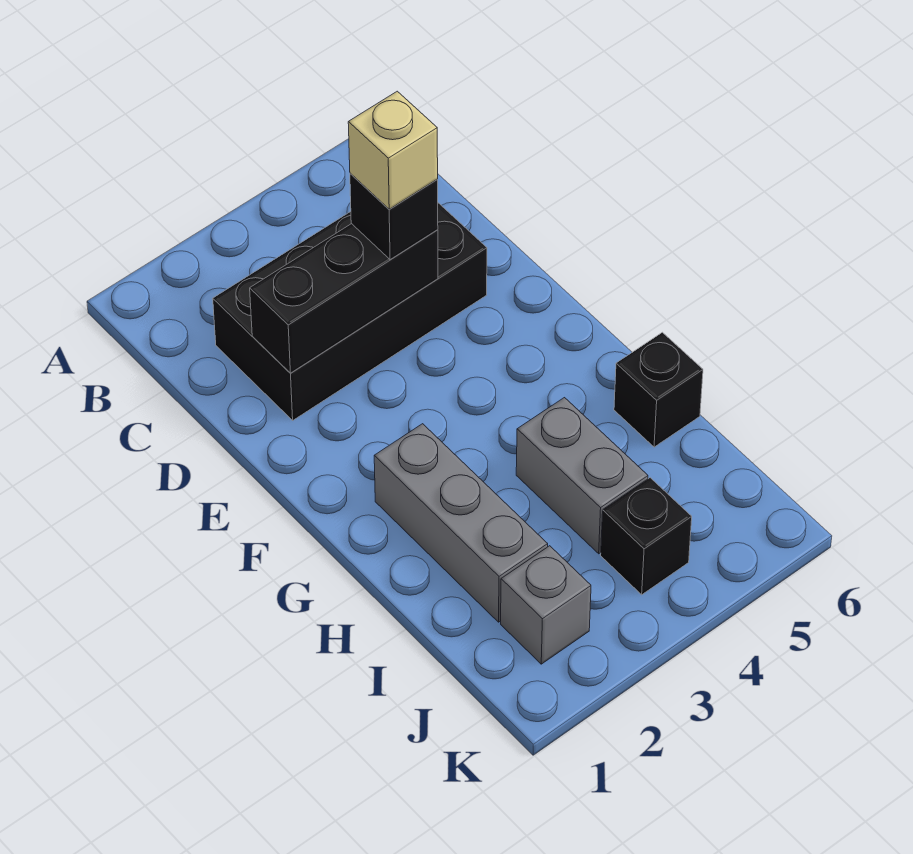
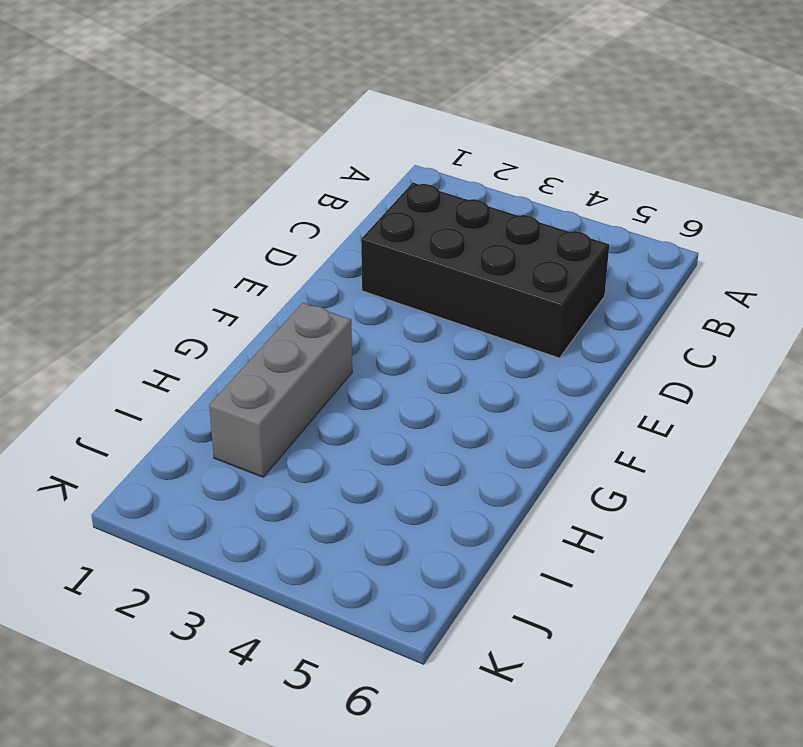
none -> grey brick H4:I4 level 1
none -> black brick H6 level 1

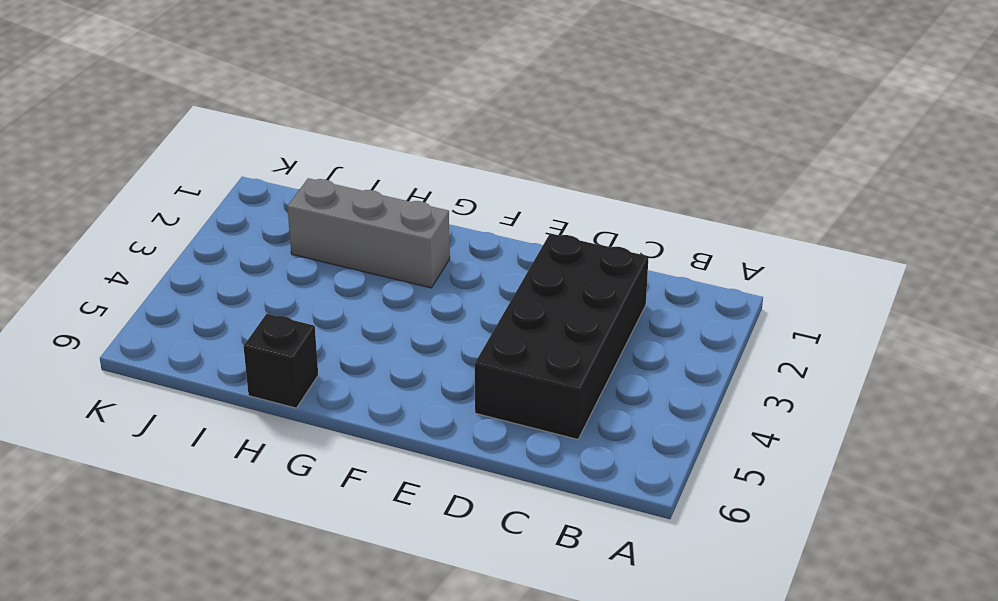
none -> grey brick H4:I4 level 1
none -> grey brick J2 level 1

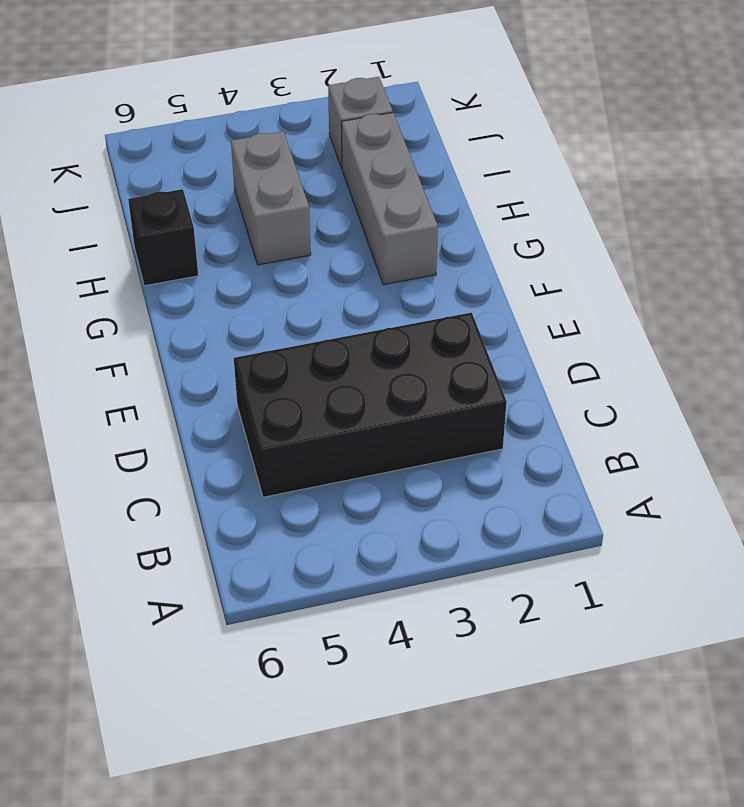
none -> black brick J4 level 1
none -> black brick D2:D4 level 2

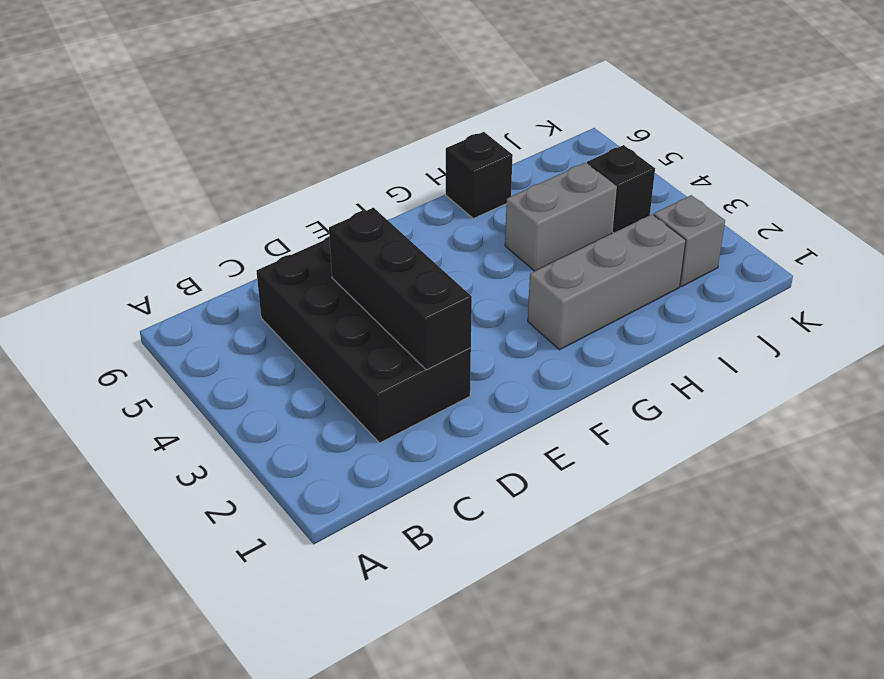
none -> black brick D4 level 3
none -> tan brick D4 level 4

